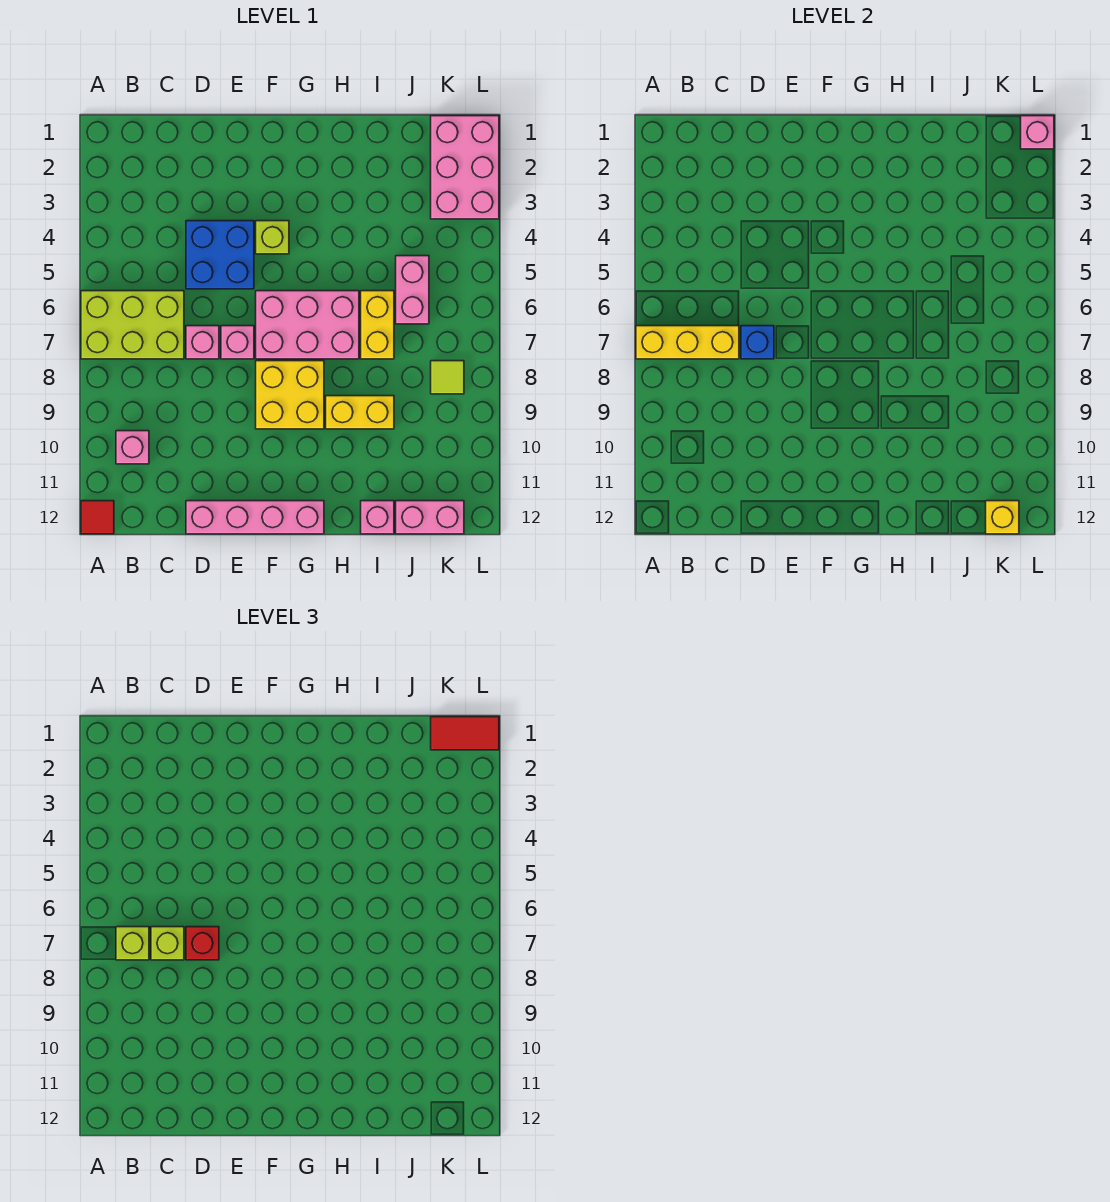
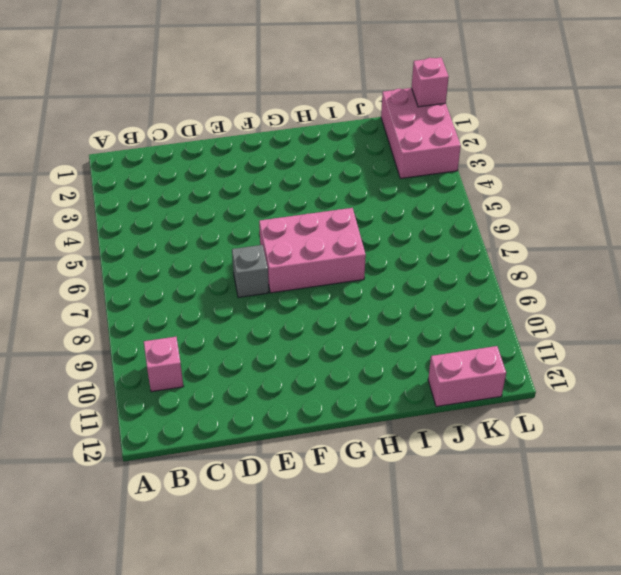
grey brick E7 level 1 -> pink brick E7 level 1
none -> lime brick A6:C7 level 1
none -> red tile A12 level 1
none -> blue brick D4:E5 level 1

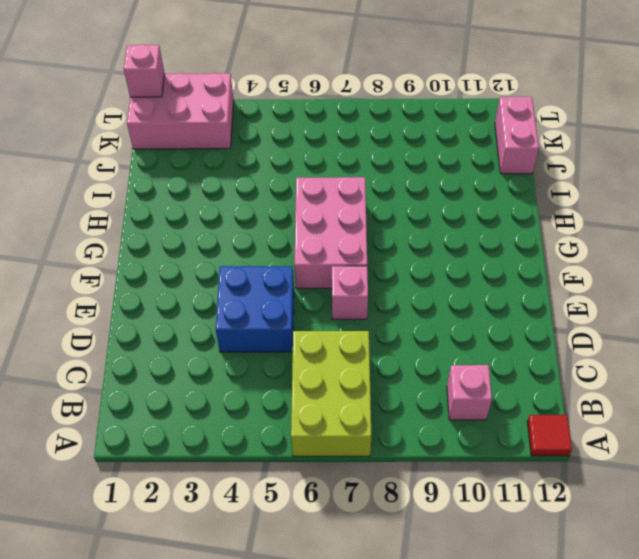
none -> pink brick D7 level 1
none -> pink brick D12:G12 level 1
none -> lime brick F4 level 1

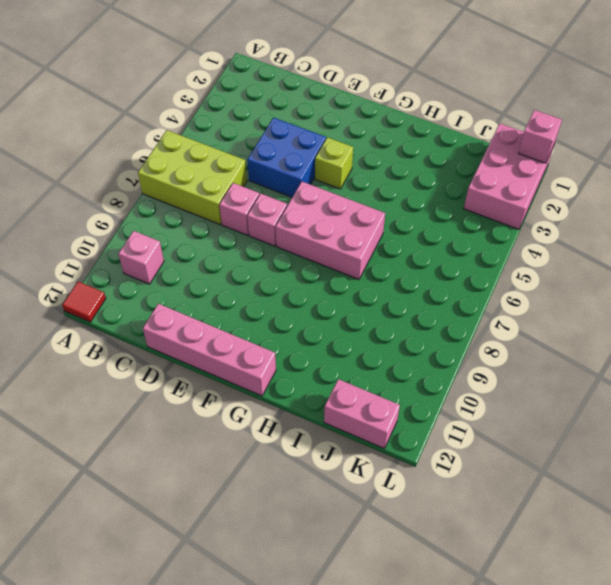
none -> yellow brick F8:G9 level 1
none -> yellow brick H9:I9 level 1
none -> yellow brick I6:I7 level 1

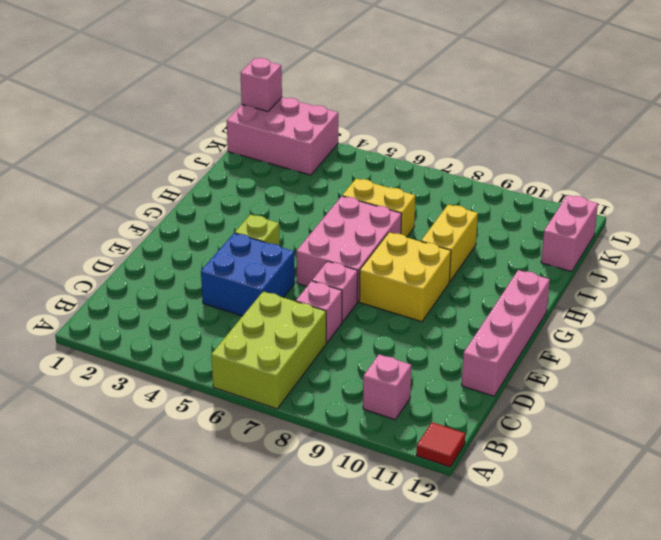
none -> pink brick I12 level 1
none -> pink brick J5:J6 level 1
none -> lime tile K8 level 1

